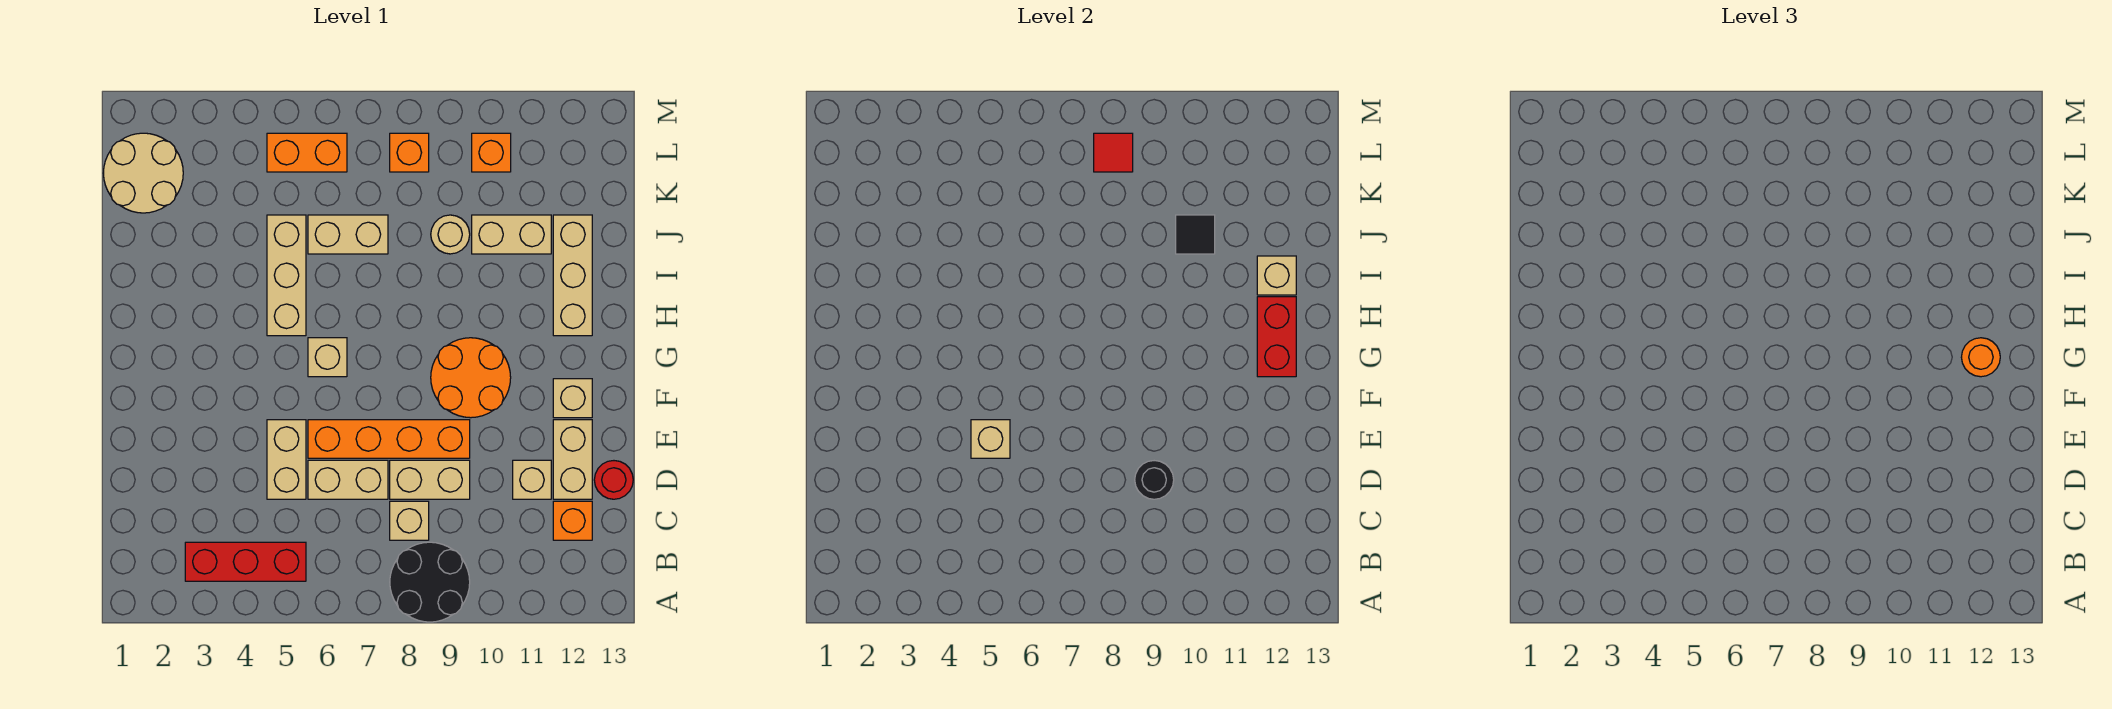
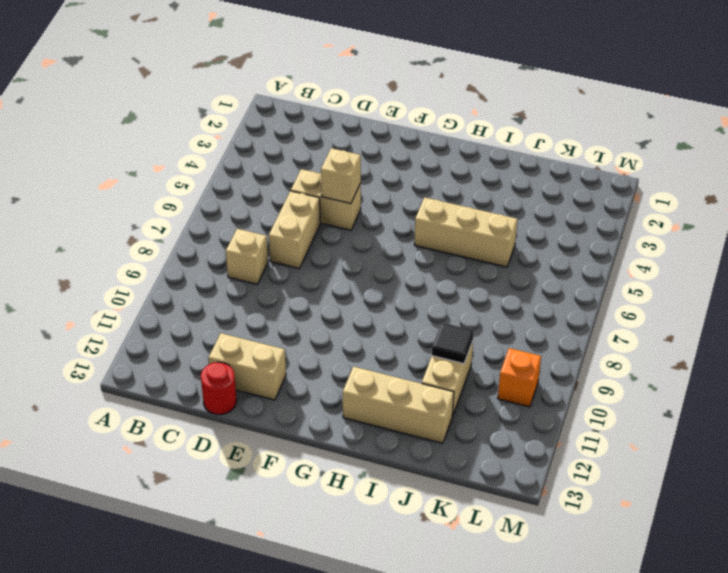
none -> black round brick A8:B9 level 1
none -> red brick B3:B5 level 1
none -> orange brick C12 level 1
none -> tan brick D8:D9 level 1

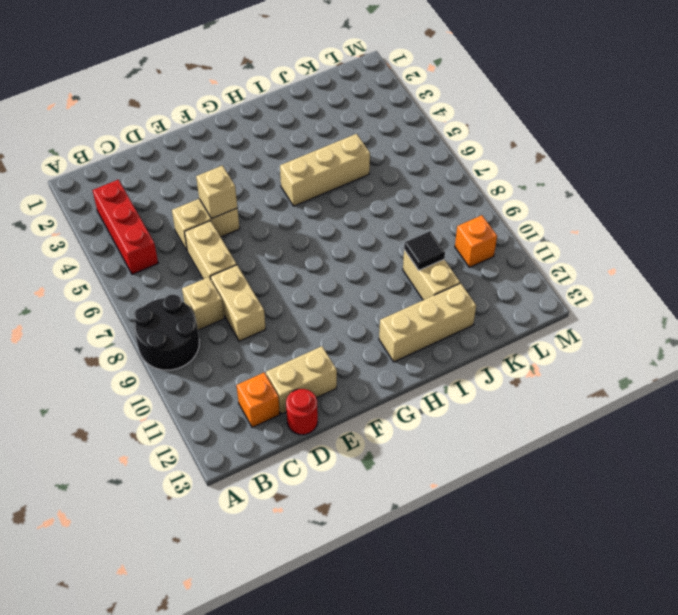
none -> tan brick D11 level 1
none -> orange brick E6:E9 level 1
none -> orange round brick F9:G10 level 1
none -> tan brick F12 level 1

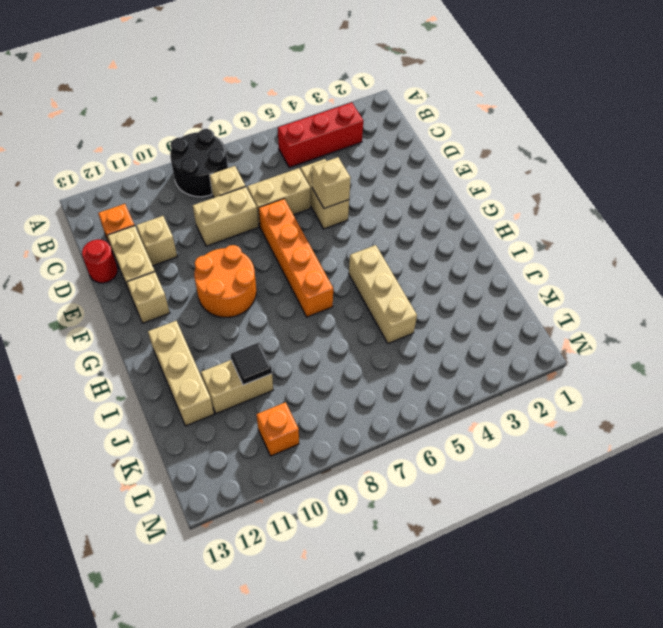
orange brick E7:H7 level 1 -> orange brick E6:E9 level 1
none -> tan brick G6 level 1
none -> tan brick J6:J7 level 1
none -> tan round brick J9 level 1
none -> tan round brick K1:L2 level 1

